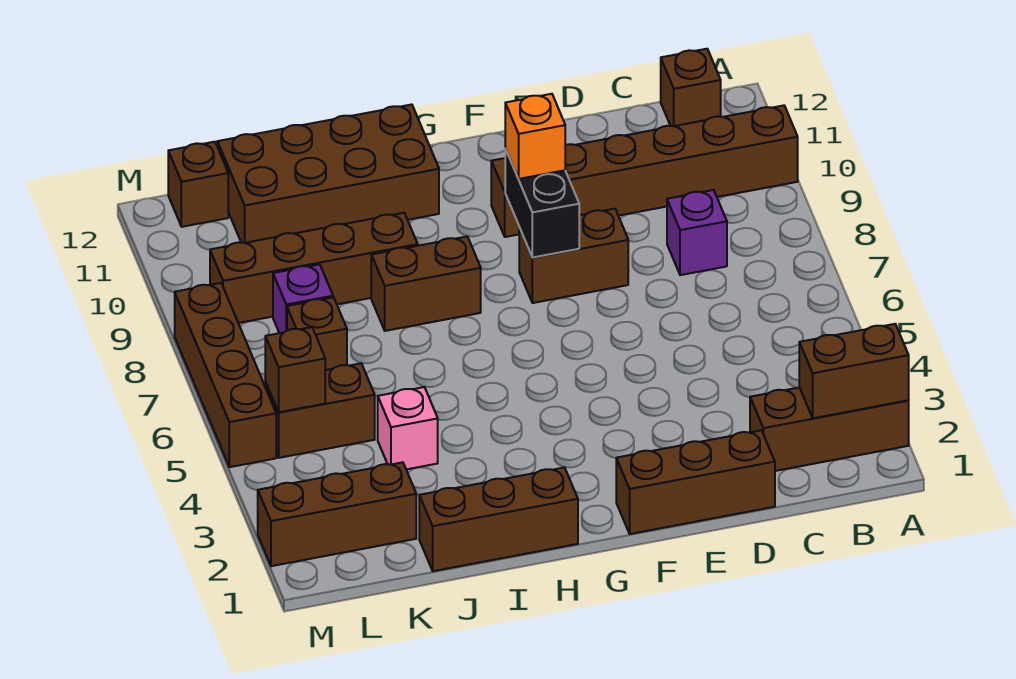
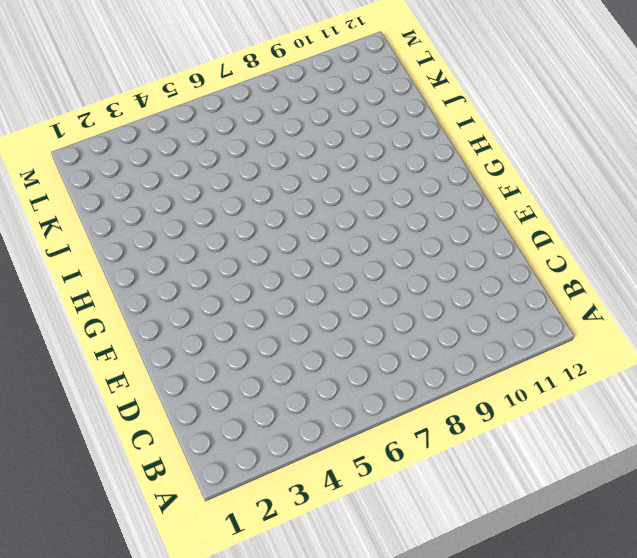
none -> brown brick A2:C2 level 1
none -> brown brick A10:F10 level 1
none -> brown brick B12 level 1

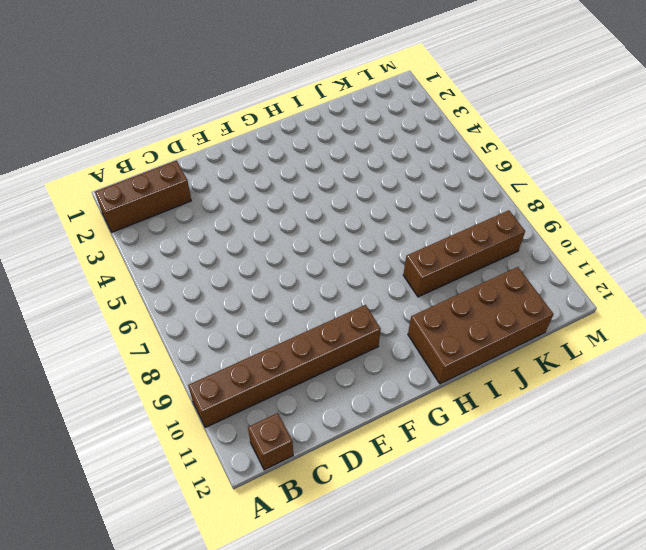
none -> purple brick C8 level 1
none -> brown brick D1:F1 level 1
none -> brown brick E8:F8 level 1

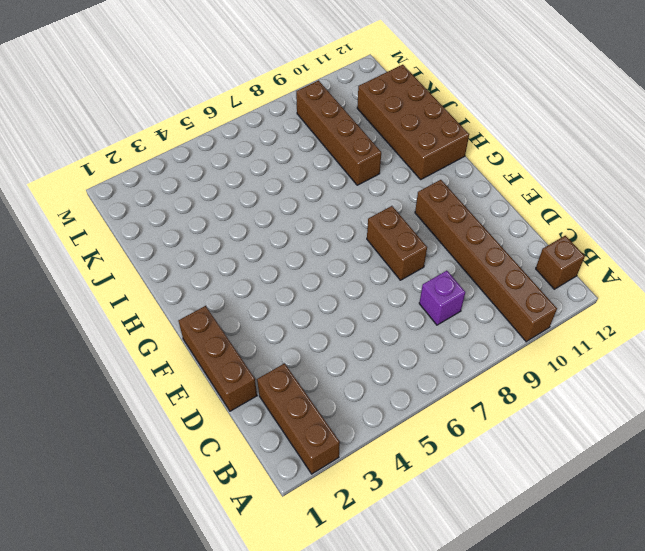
none -> brown brick H1:J1 level 1
none -> brown brick H8:I8 level 1
none -> pink brick J4 level 1

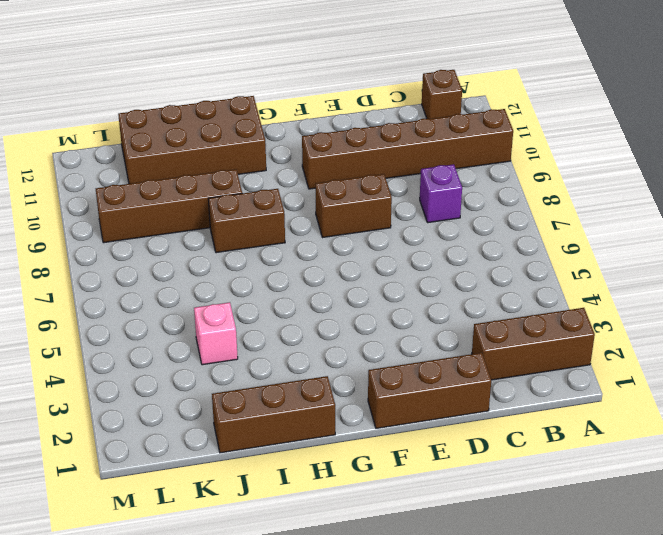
none -> brown brick K2:M2 level 1
none -> brown brick K5:L5 level 1
none -> brown brick K7 level 1

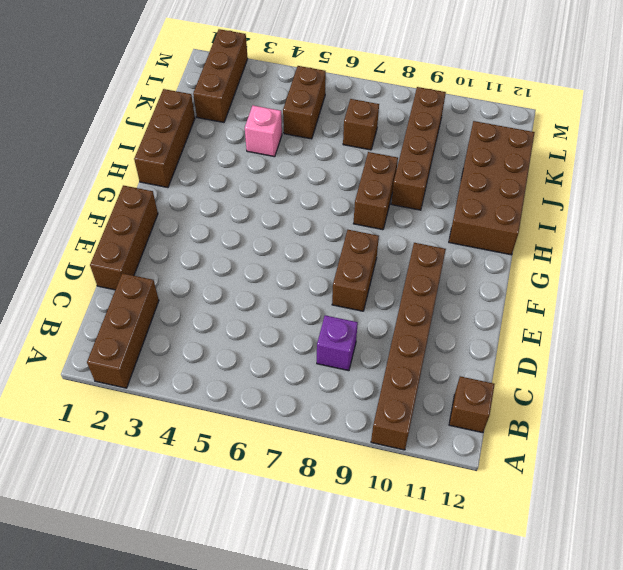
none -> purple brick K8 level 1
none -> brown brick L12 level 1
none -> brown brick M5:M8 level 1

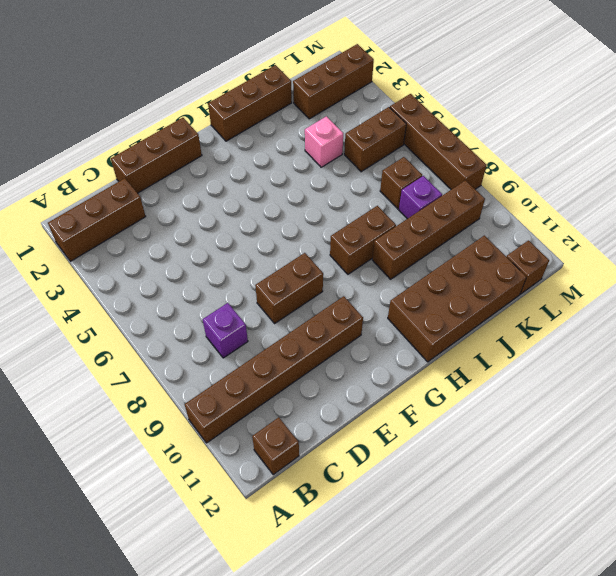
none -> brown brick A2:B2 level 2
none -> black brick F8:F9 level 2
none -> brown brick L5 level 2

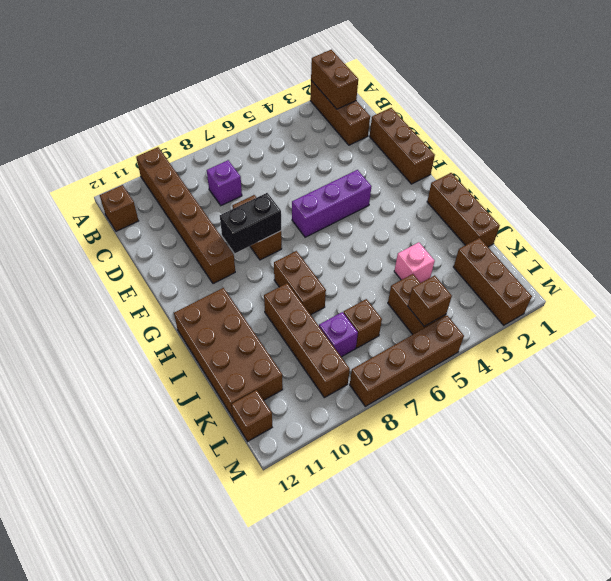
purple brick F4:F6 level 1 -> none
none -> orange brick F9 level 3

